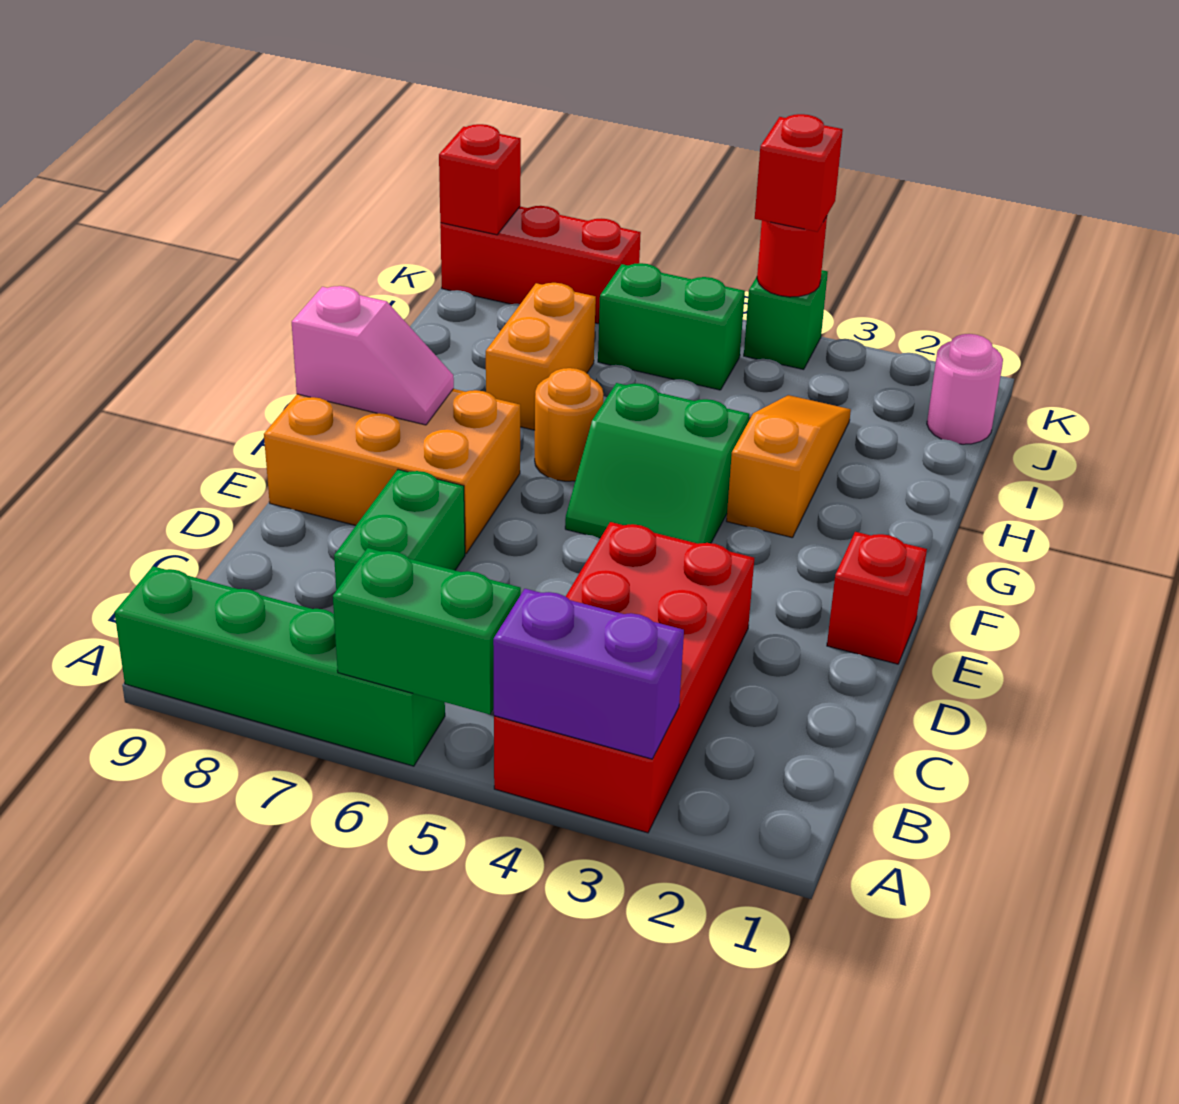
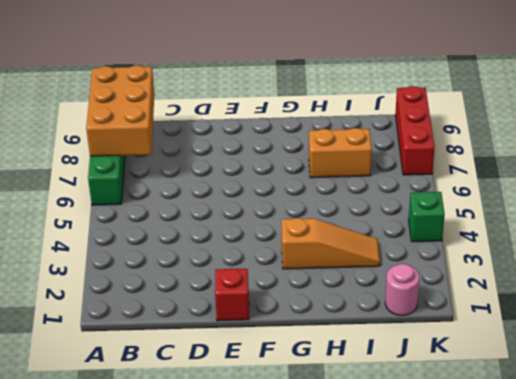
orange brick A7:B9 level 2 -> orange brick E7:F9 level 1
none -> red brick A3:D4 level 1
none -> green brick C7:D7 level 1
none -> green slope F4:G5 level 1 top G

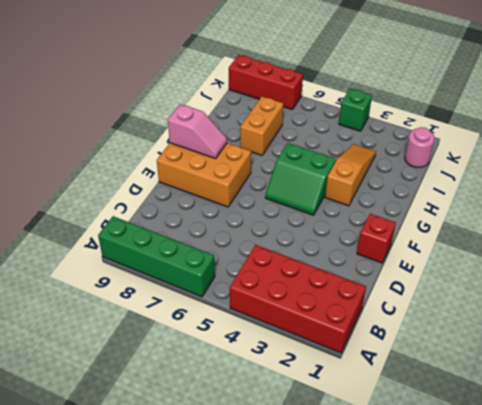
red brick A1:B4 level 1 -> red brick A3:D4 level 1
none -> green brick C7:D7 level 1
none -> orange round brick G6 level 1
none -> green brick J5:J6 level 1

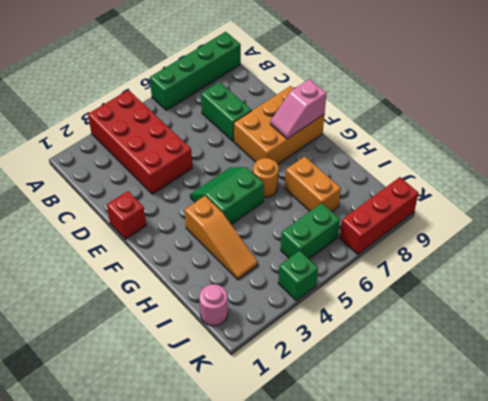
none -> purple brick A3:A4 level 2
none -> green brick A5:A6 level 2
none -> red round brick K4 level 2

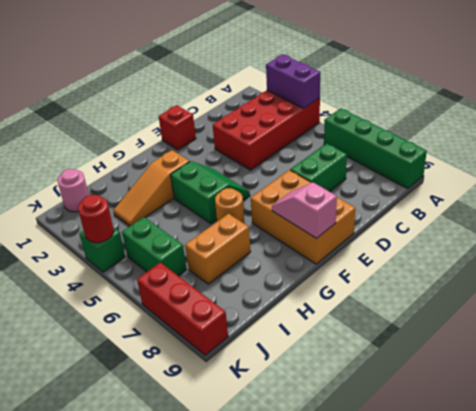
none -> green brick A5:A6 level 2
none -> red brick K9 level 2
none -> red brick K4 level 3

